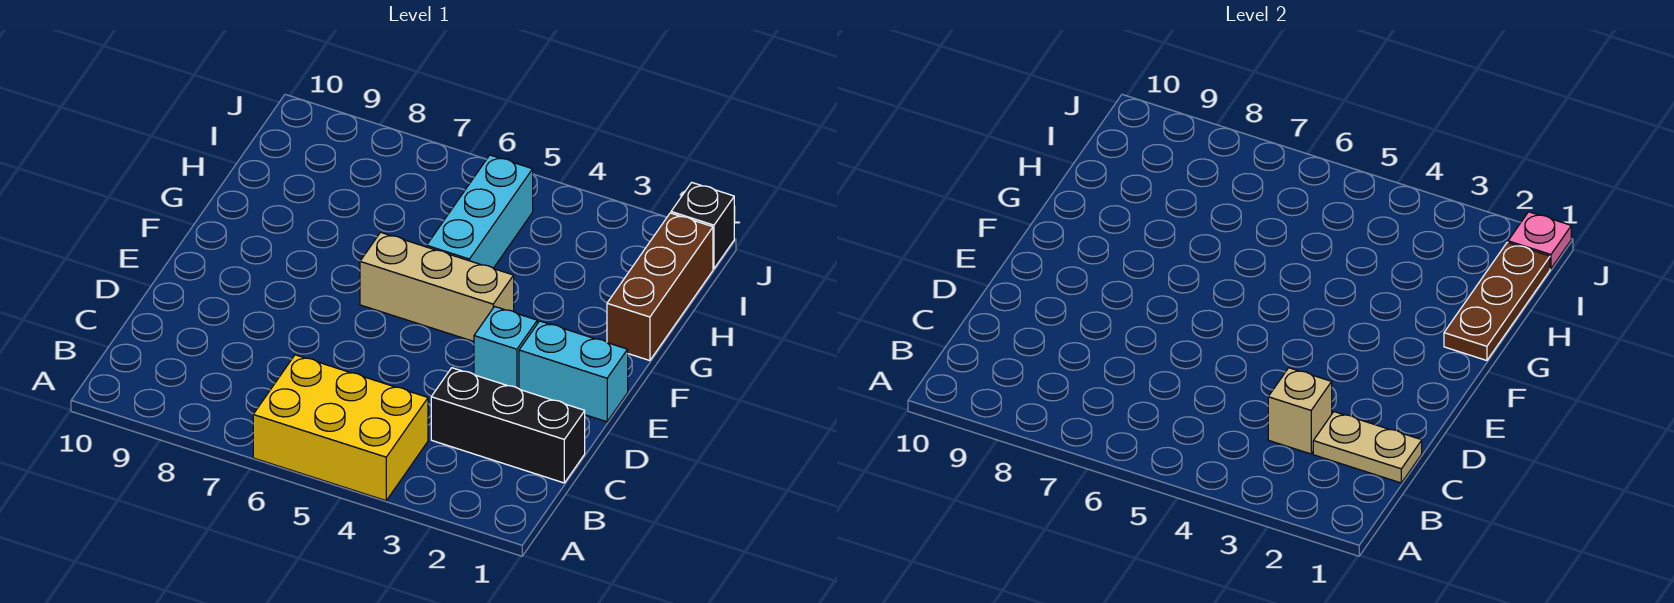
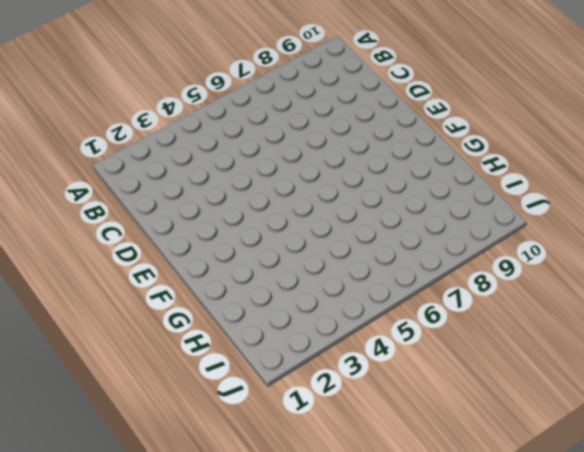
none -> yellow brick A4:B6 level 1
none -> black brick C1:C3 level 1
none -> cyan brick E1:E2 level 1

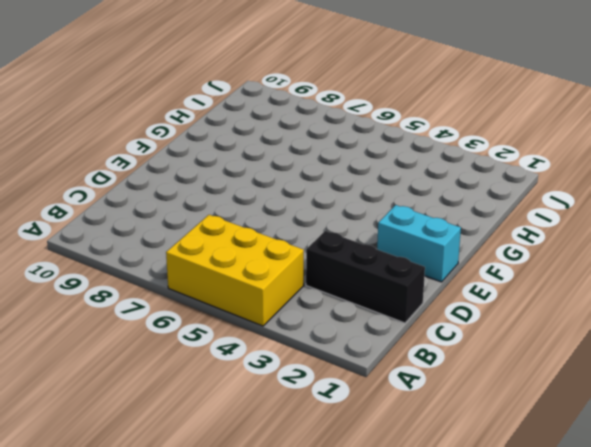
none -> cyan brick E3 level 1
none -> tan brick F4:F6 level 1
none -> brown brick G1:I1 level 1

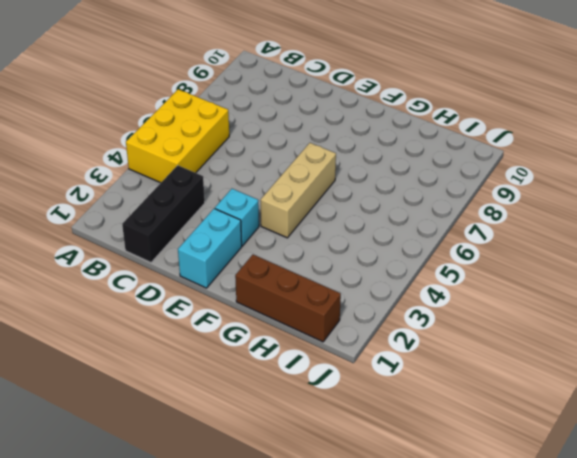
none -> cyan brick G5:I5 level 1
none -> black brick J1 level 1
none -> tan plate C1:C2 level 2

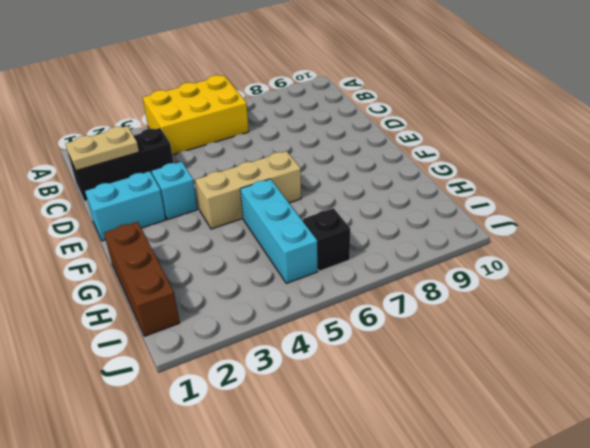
black brick I6 level 1 -> black brick J1 level 1
none -> tan brick C3 level 2
none -> brown plate G1:I1 level 2
none -> pink plate J1 level 2

